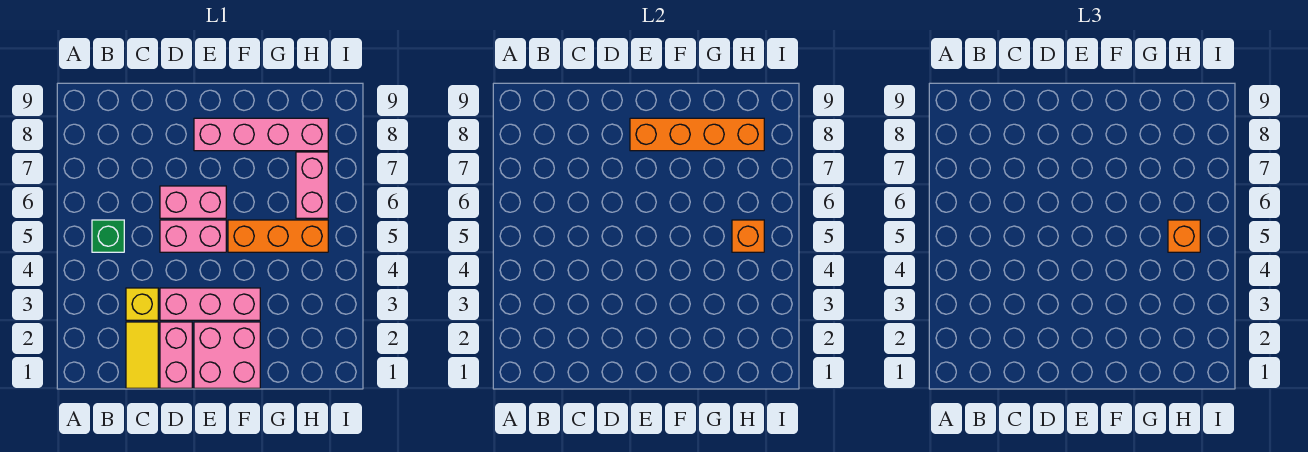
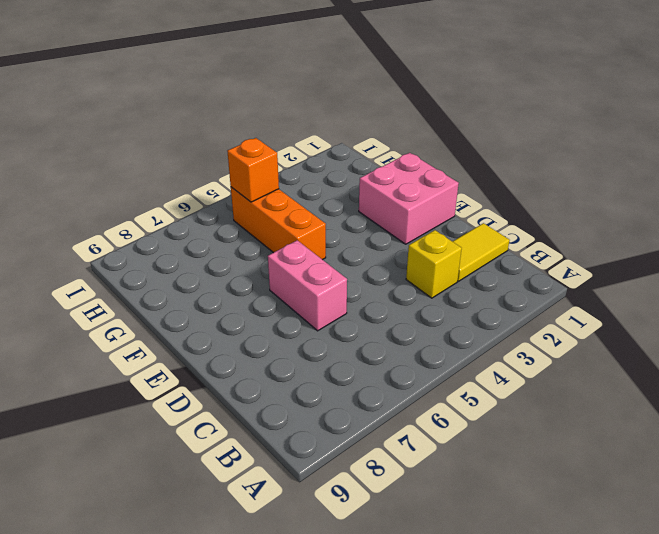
none -> green brick B5 level 1
none -> pink brick D1:D2 level 1
none -> pink brick D3:F3 level 1

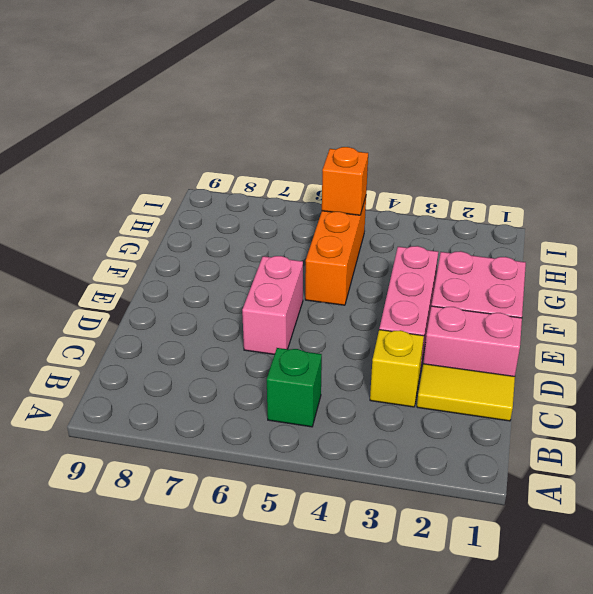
none -> pink brick D5:E5 level 1
none -> pink brick E8:H8 level 1
none -> pink brick H6:H7 level 1

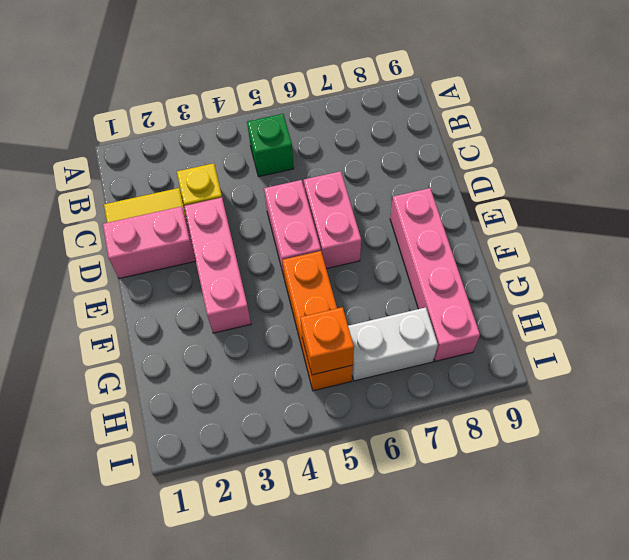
white brick H6:H7 level 1 -> pink brick H6:H7 level 1
none -> pink brick E1:F2 level 1
none -> orange brick E8:H8 level 2
none -> orange brick H5 level 3

